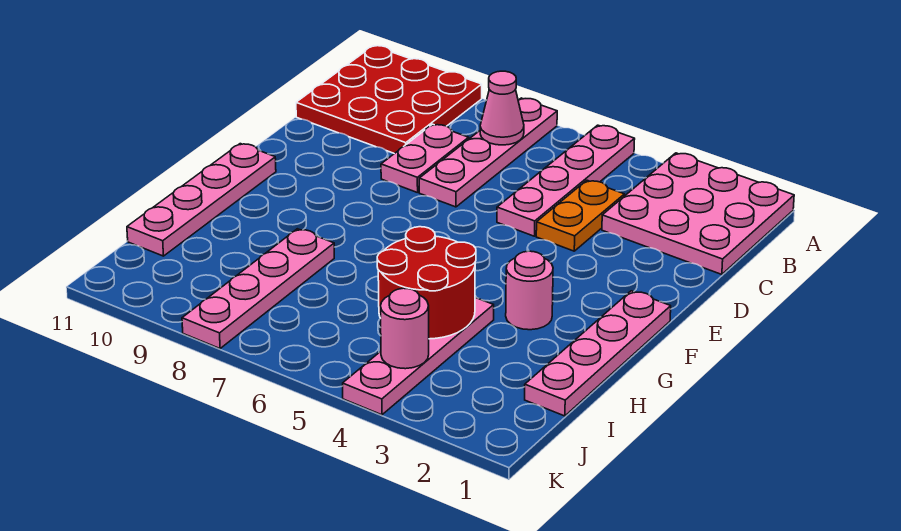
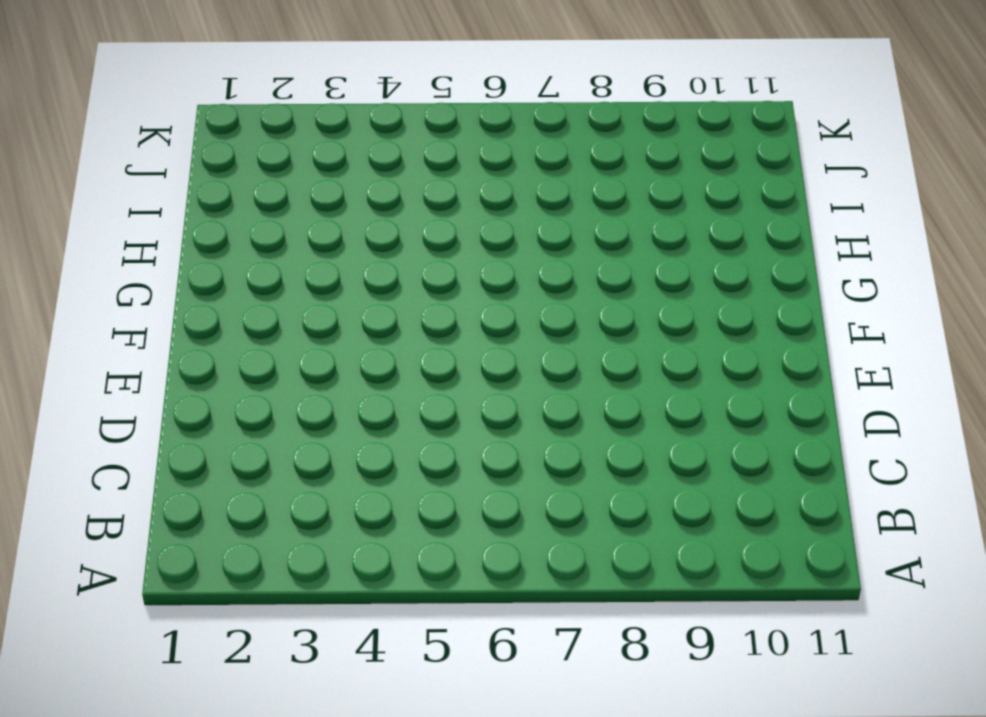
none -> pink plate A1:C3 level 1
none -> pink plate A5:D5 level 1
none -> pink plate A7:D7 level 1

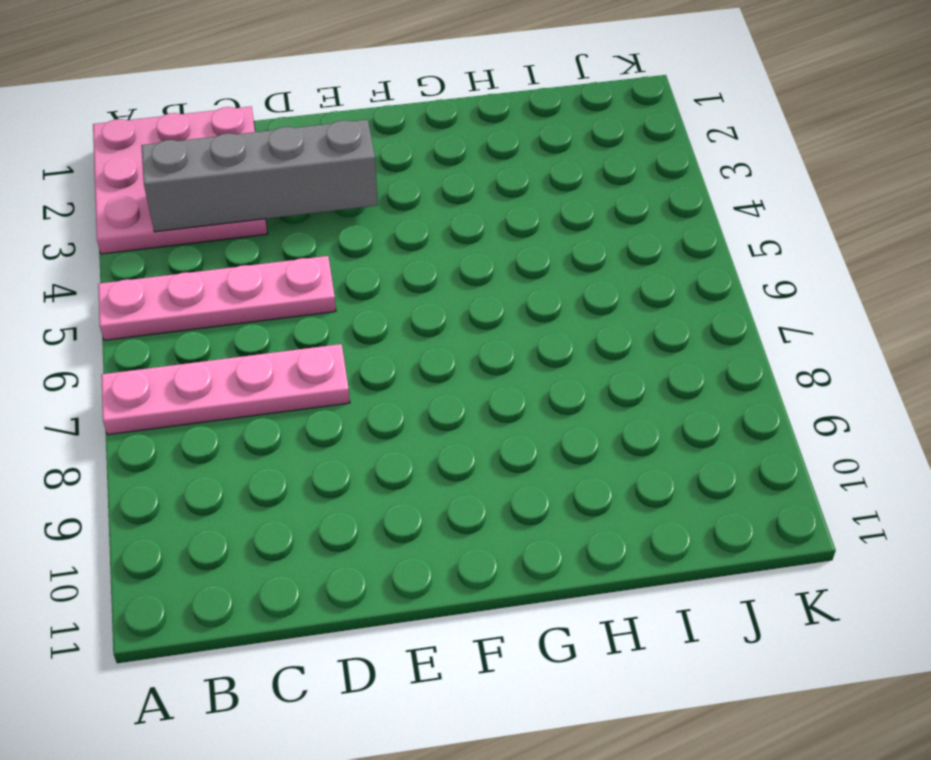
grey brick B3:E3 level 2 -> none
none -> red plate A9:C11 level 1
none -> orange plate C4:D4 level 1
none -> pink plate C8:D8 level 1

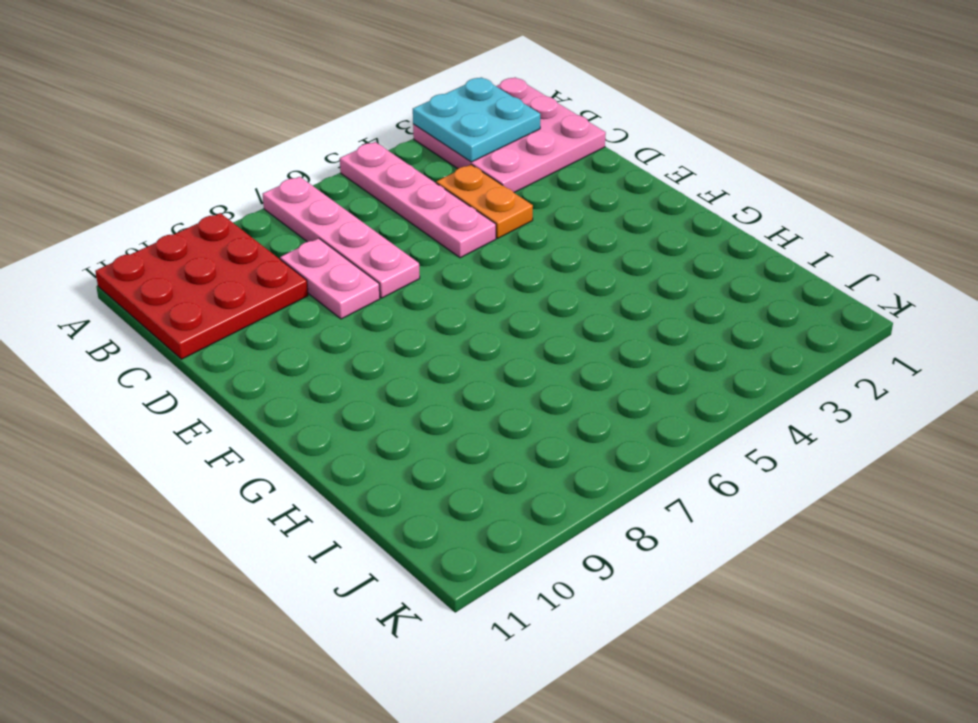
cyan plate A2:B3 level 2 -> none
none -> pink plate F1:I1 level 1
none -> pink plate F11:I11 level 1
none -> pink round brick G3 level 1

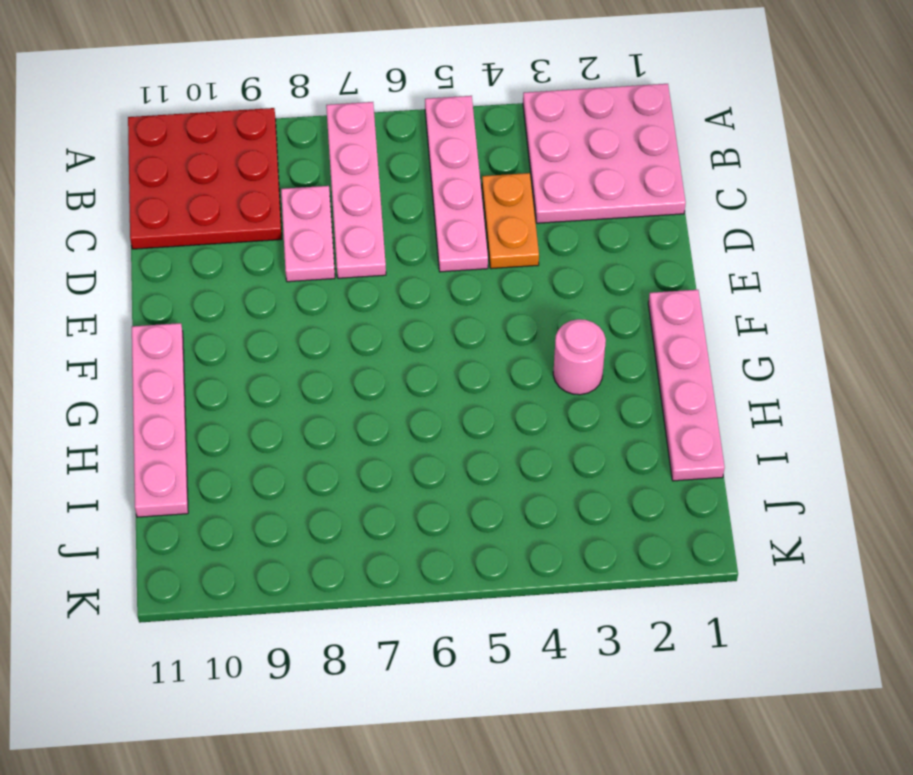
none -> pink plate H4:K4 level 1
none -> pink plate H8:K8 level 1
none -> pink cone B7 level 2

